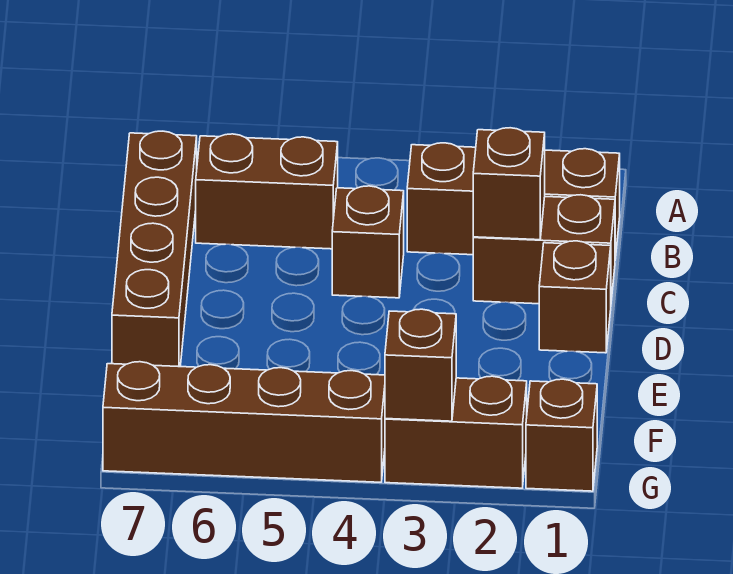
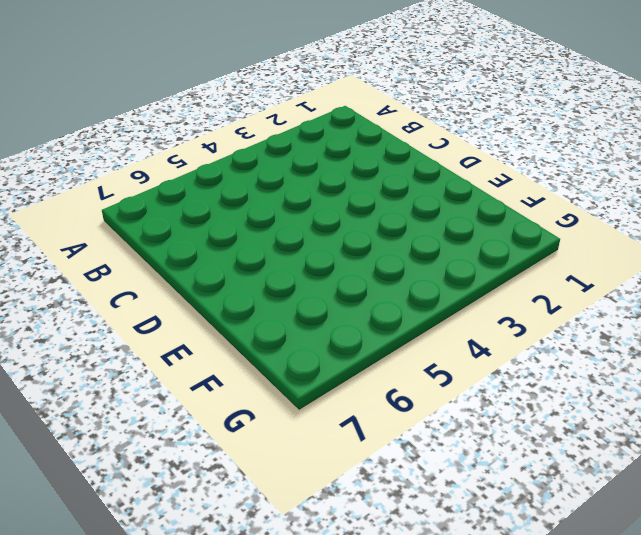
none -> brown brick B1:B3 level 1
none -> brown brick B5:B6 level 1

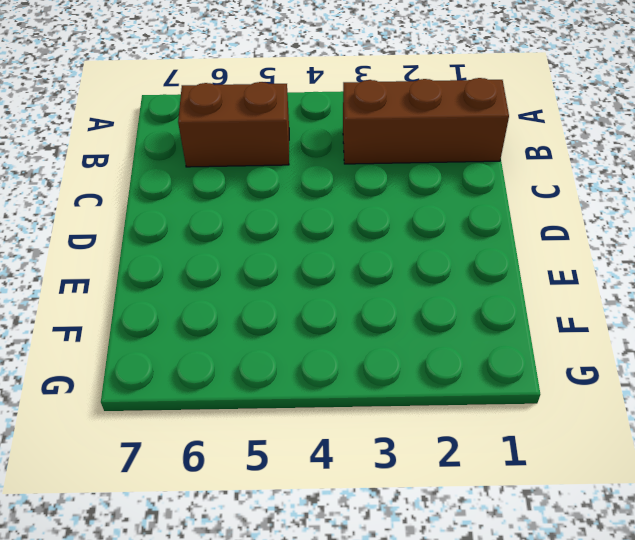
none -> brown brick B7:E7 level 1
none -> brown brick C1:C2 level 1

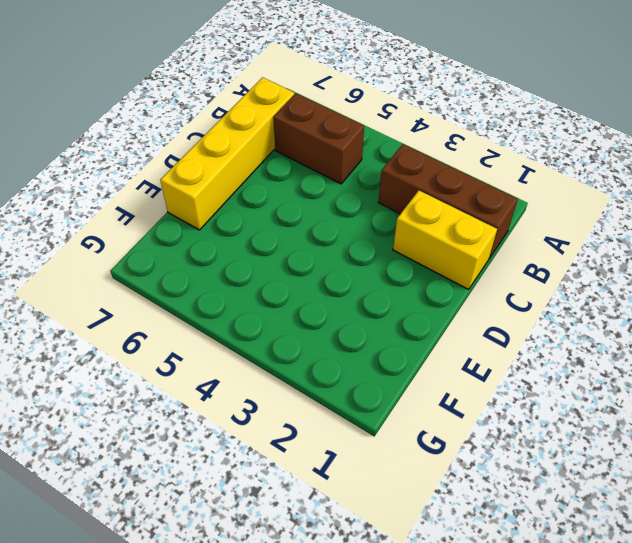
yellow brick B7:E7 level 1 -> brown brick B7:E7 level 1
yellow brick C1:C2 level 1 -> brown brick C1:C2 level 1
none -> brown brick C4 level 1
none -> brown brick D1 level 1

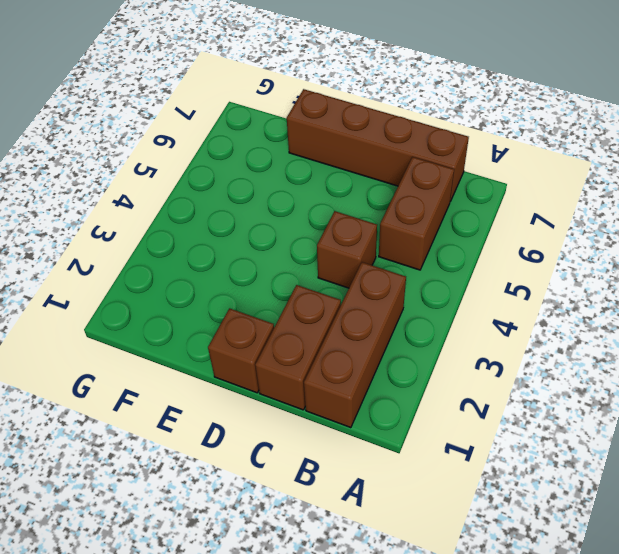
none -> brown brick G1 level 1
none -> brown brick G2:G3 level 1

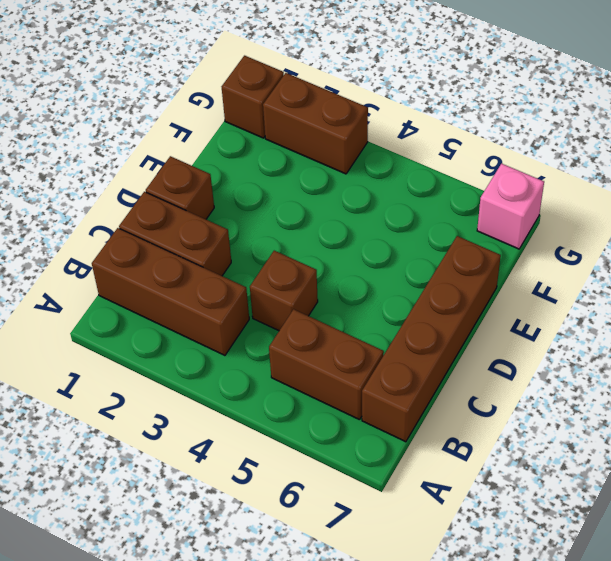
pink brick G7 level 1 -> brown brick G4:G7 level 1
none -> brown brick C2 level 2
none -> brown brick G3 level 2

